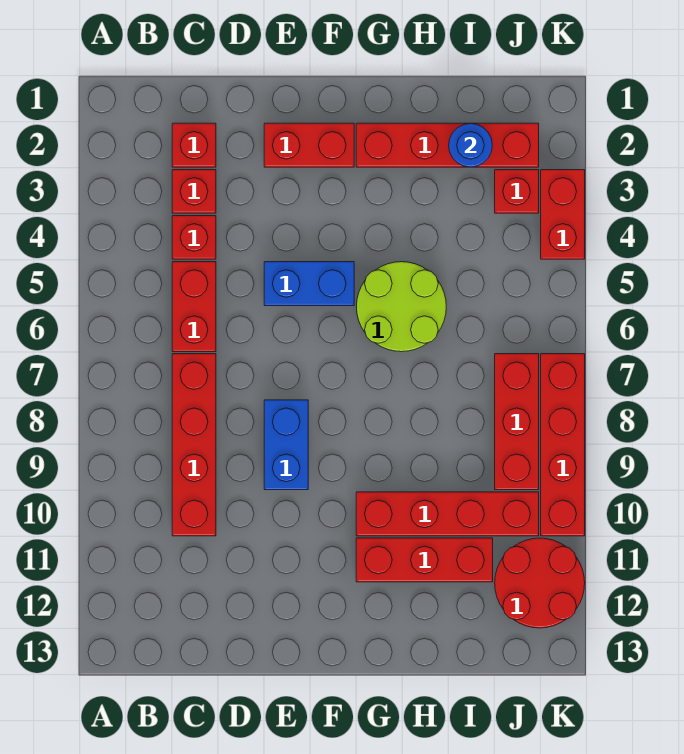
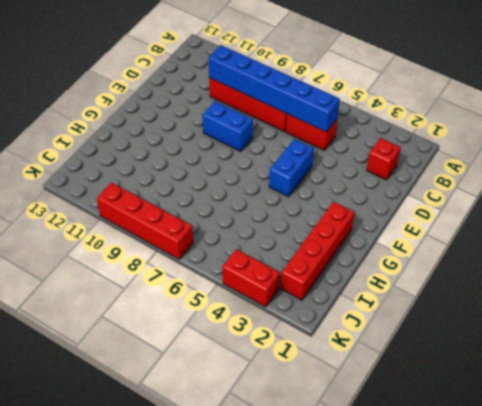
blue brick C5:C10 level 2 -> none
none -> red brick C3 level 1
none -> red brick C4 level 1
none -> red brick E2:F2 level 1

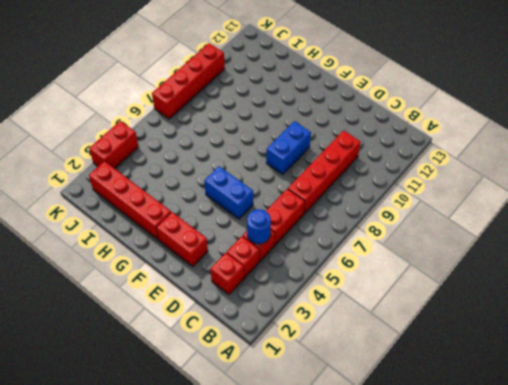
blue round brick C4 level 2 -> blue round brick I2 level 2
none -> lime round brick G5:H6 level 1
none -> red brick G10:J10 level 1
none -> red brick G11:I11 level 1

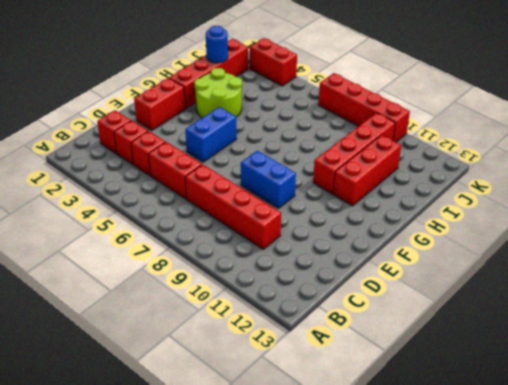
lime round brick G3:H4 level 1 -> lime round brick G5:H6 level 1
none -> red brick J3 level 1
none -> red brick J7:J9 level 1
none -> red round brick J11:K12 level 1

